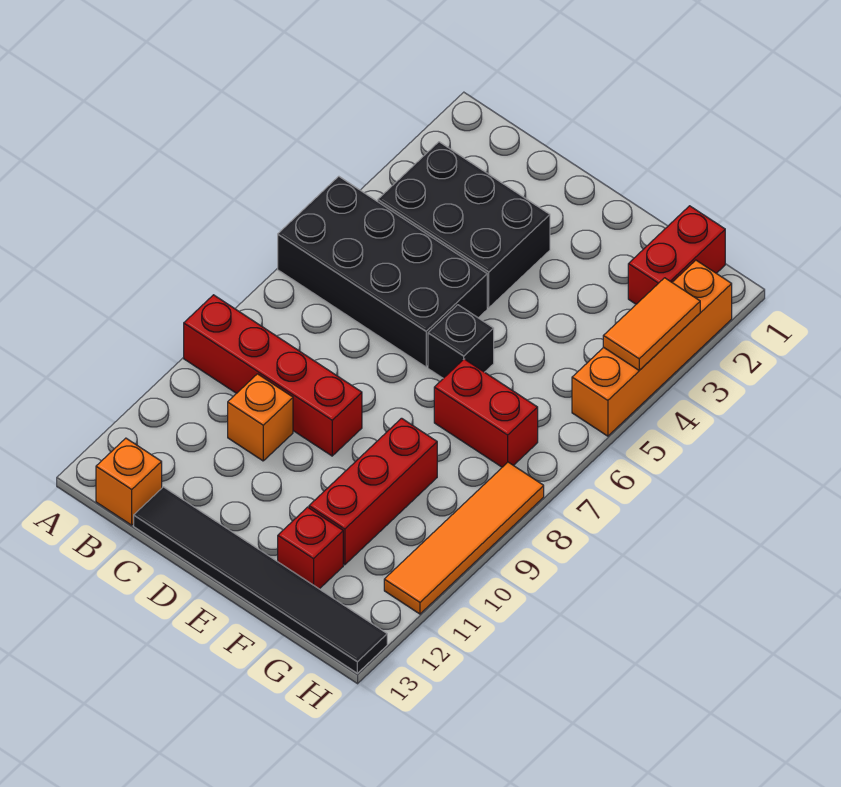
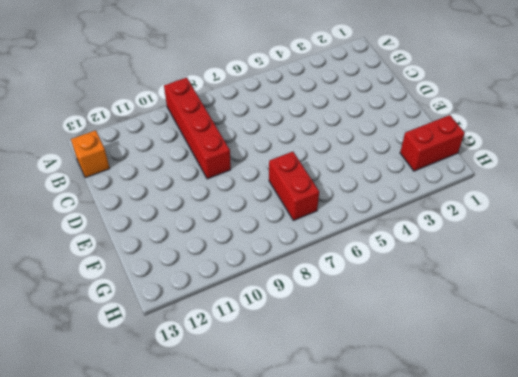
none -> black brick A5:D6 level 1
none -> black brick B3:D4 level 1
none -> orange brick C10 level 1

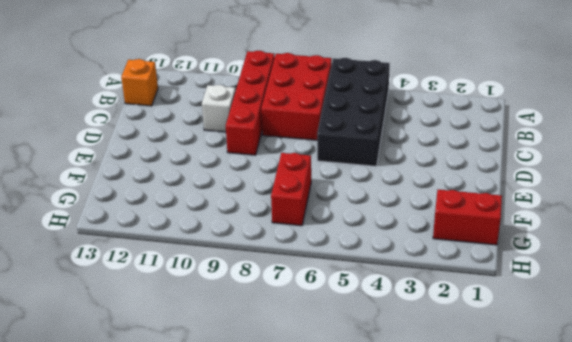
red brick A7:C8 level 1 -> none
white brick C10 level 1 -> orange brick C10 level 1
none -> black brick B3:D4 level 1
none -> black tile C13:H13 level 1
none -> black brick E6 level 1

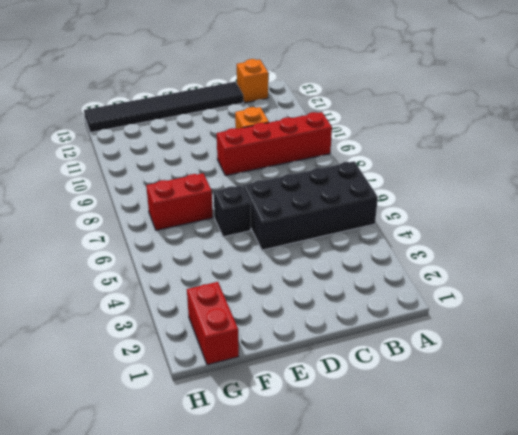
none -> black brick B3:D4 level 1
none -> red brick F9:F11 level 1
none -> red brick F12 level 1

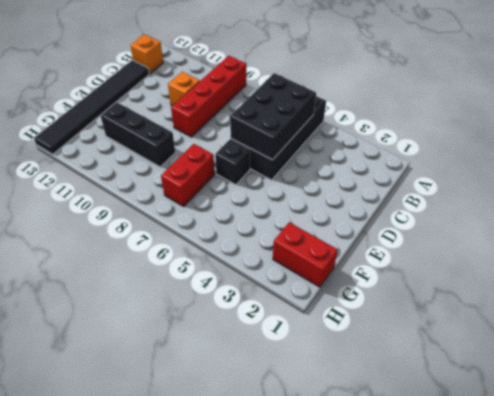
black brick B5:D6 level 2 -> black brick B3:D4 level 1
black brick F9:F11 level 1 -> red brick F9:F11 level 1
none -> red brick F12 level 1
none -> orange brick H2:H5 level 1
none -> orange tile H8:H11 level 1

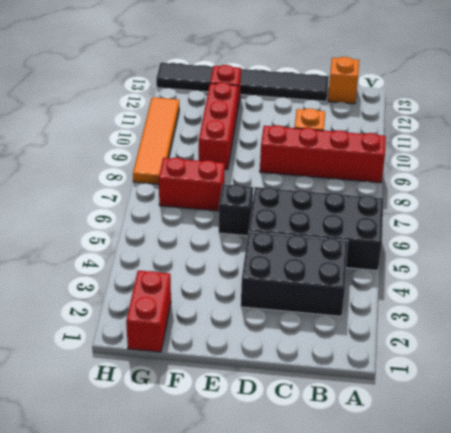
none -> orange brick H2:H5 level 1
none -> orange tile H3:H4 level 2

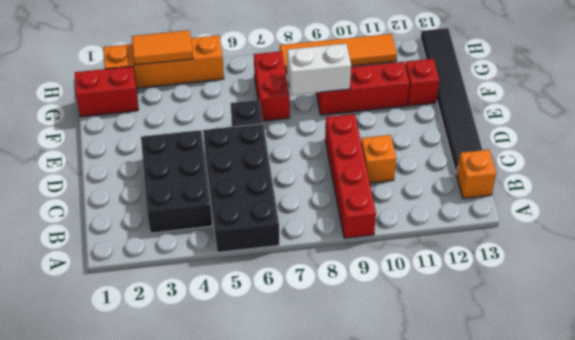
white brick F8:F9 level 2 -> none

